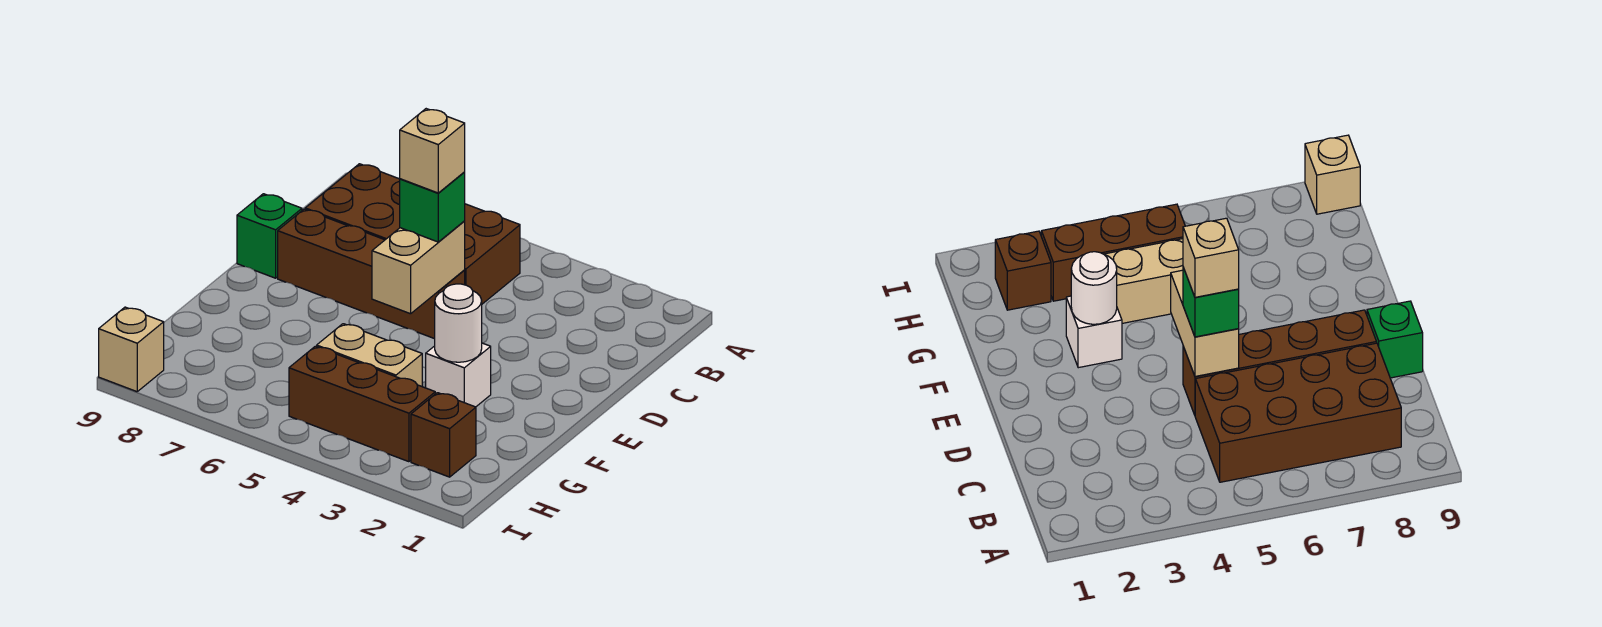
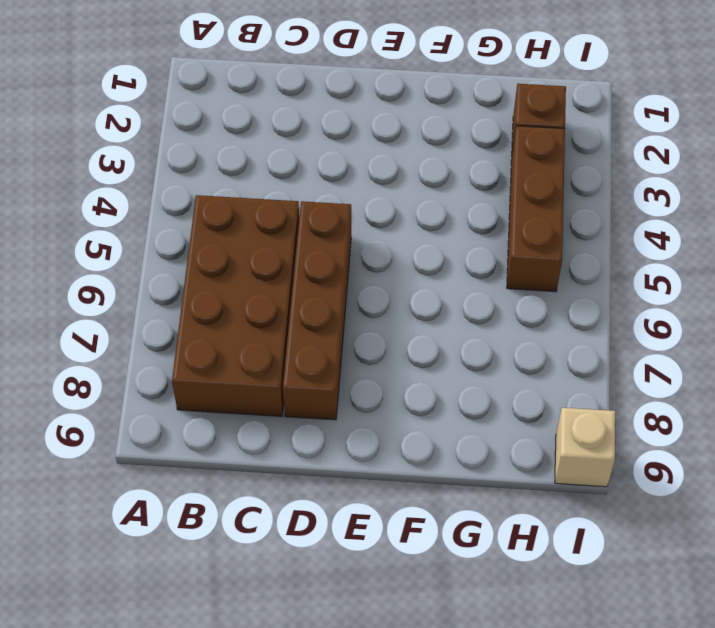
none -> green brick D9 level 1
none -> white brick F3 level 1
none -> tan brick G4:G5 level 1

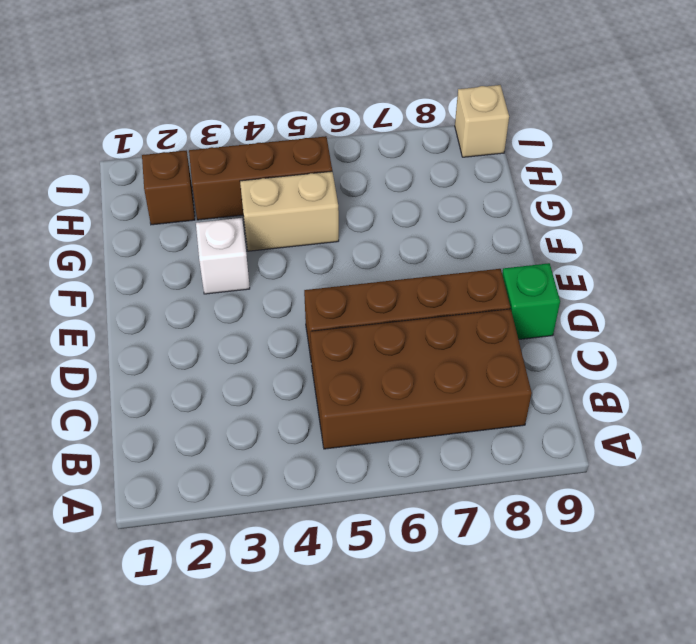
none -> tan brick D5:E5 level 2
none -> white round brick F3 level 2
none -> green brick D5 level 3

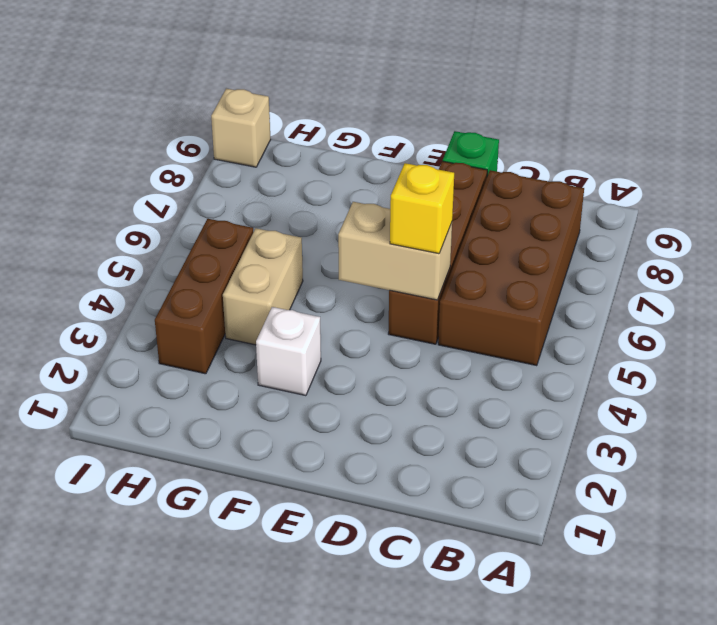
yellow brick D5 level 3 -> green brick D5 level 3
none -> brown brick H2 level 1
none -> white round brick F3 level 2
none -> tan brick D5 level 4

